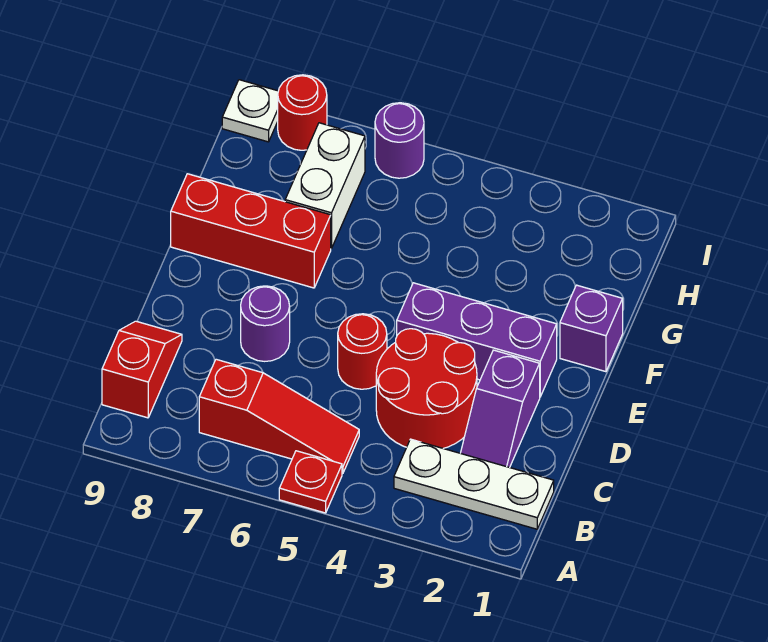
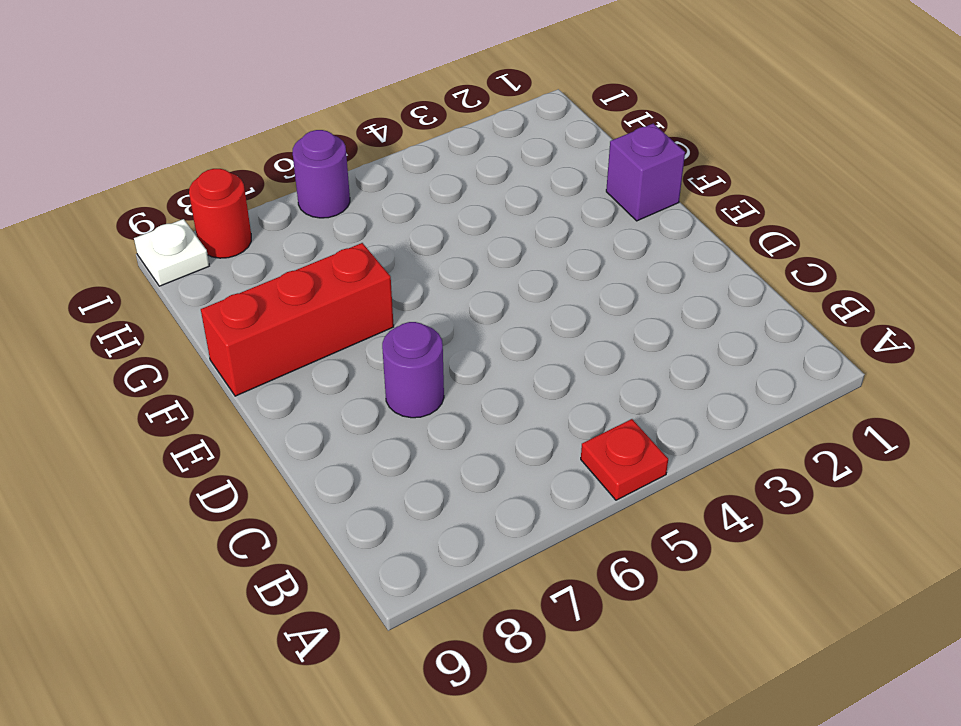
none -> white plate B1:B3 level 1
none -> red slope B5:B7 level 1 top 7
none -> red slope B9:C9 level 1 top B

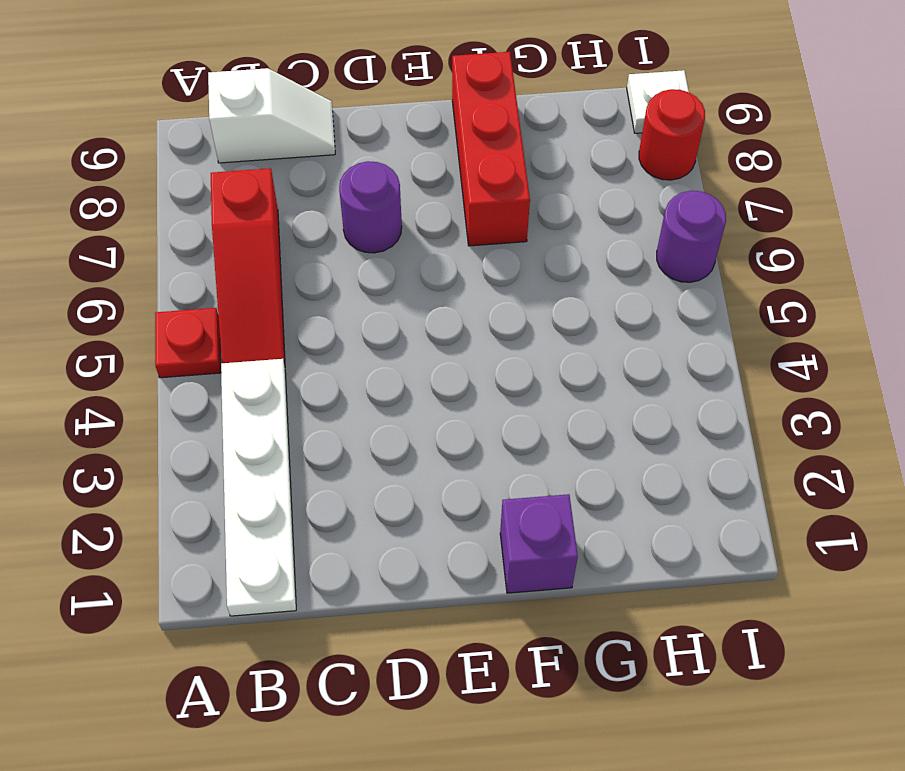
white plate B1:B4 level 1 -> white plate B1:B3 level 1
white slope B9:C9 level 1 top B -> red slope B9:C9 level 1 top B
none -> purple slope C2:D2 level 1 top D
none -> red round brick C3:D4 level 1
none -> red round brick D5 level 1

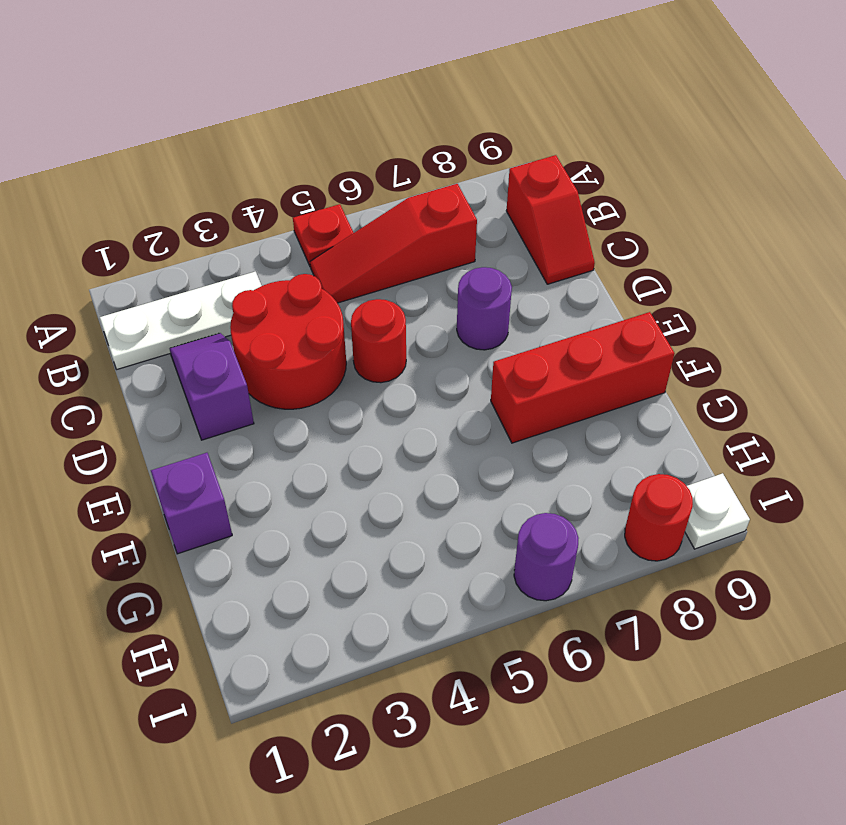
none -> purple brick E2:E4 level 1
none -> white brick G7:H7 level 1

